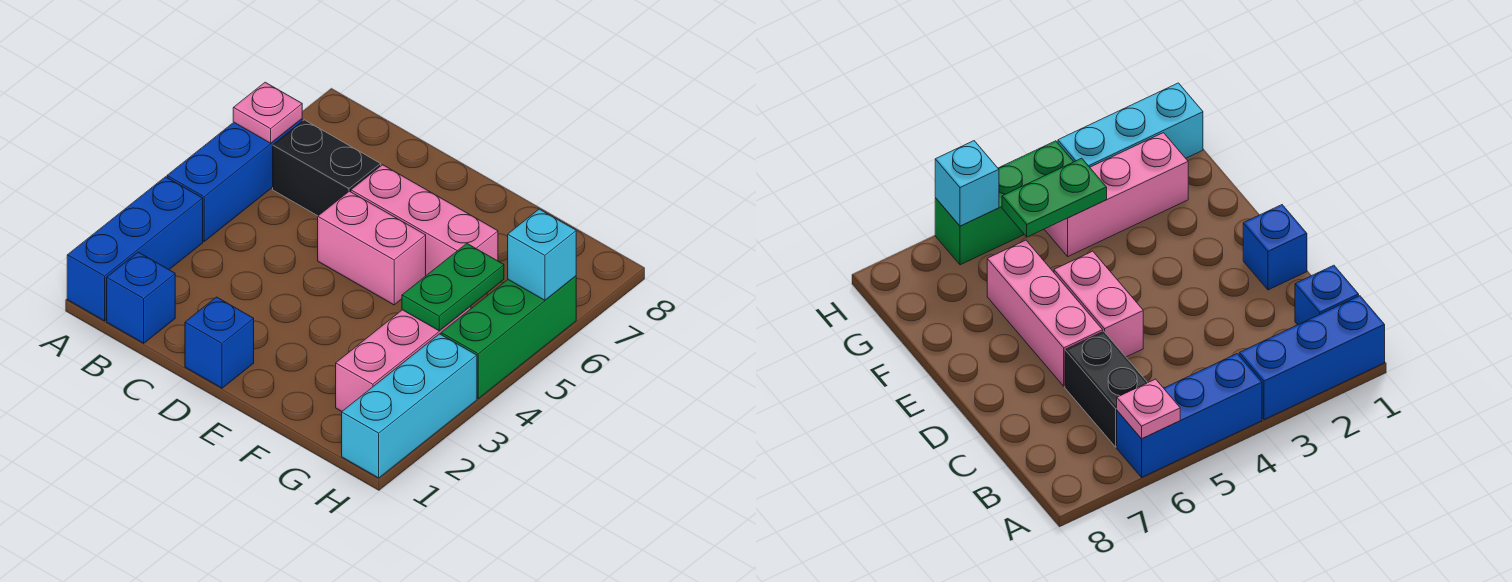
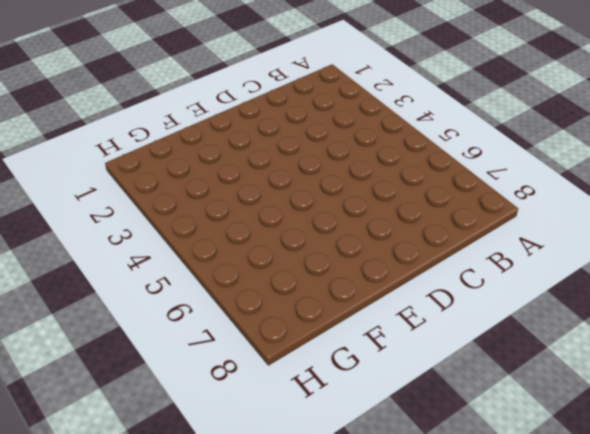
none -> blue brick A1:A3 level 1
none -> blue brick A4:A6 level 1
none -> blue brick B1 level 1

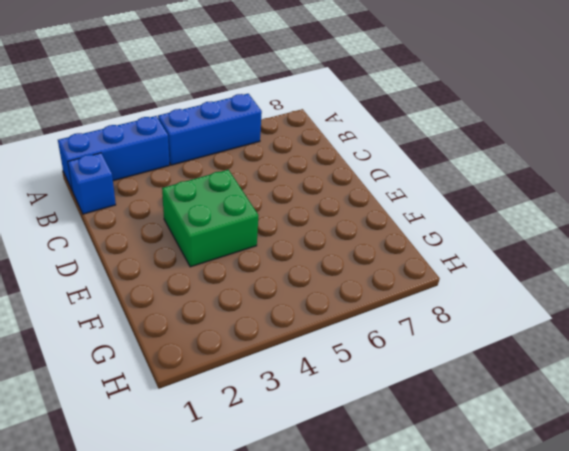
green brick D3:E4 level 1 -> none
none -> black brick B6:C6 level 1
none -> blue brick D1 level 1
none -> pink brick D5:E5 level 1

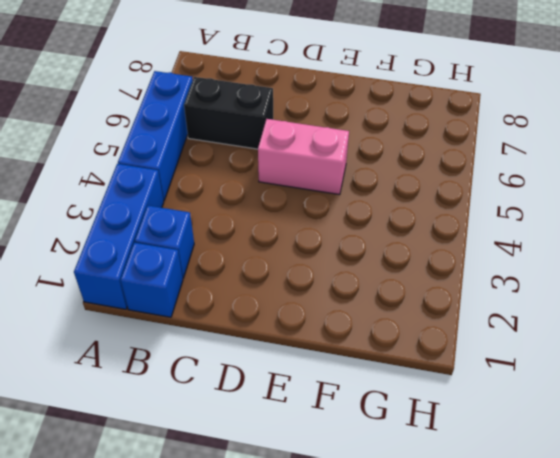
blue brick B2 level 1 -> blue brick D1 level 1
none -> pink brick D6:F6 level 1
none -> pink brick G2:G4 level 1
none -> cyan brick H1:H3 level 1

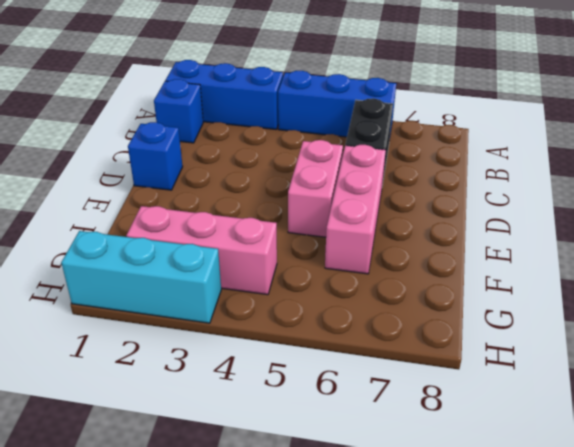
none -> green brick H4:H6 level 1
none -> pink plate A6 level 2
none -> green plate G4:G5 level 2

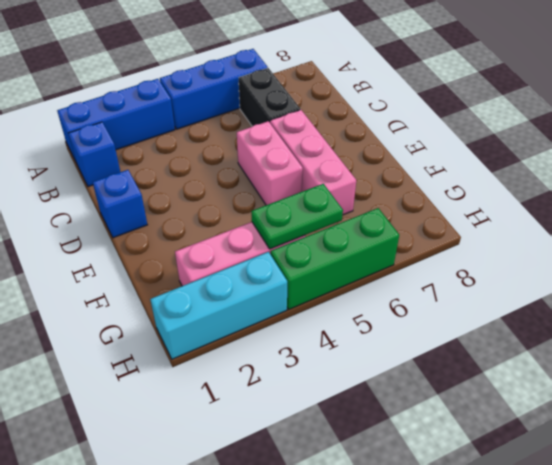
none -> pink plate A6 level 2
none -> cyan brick H6 level 2

